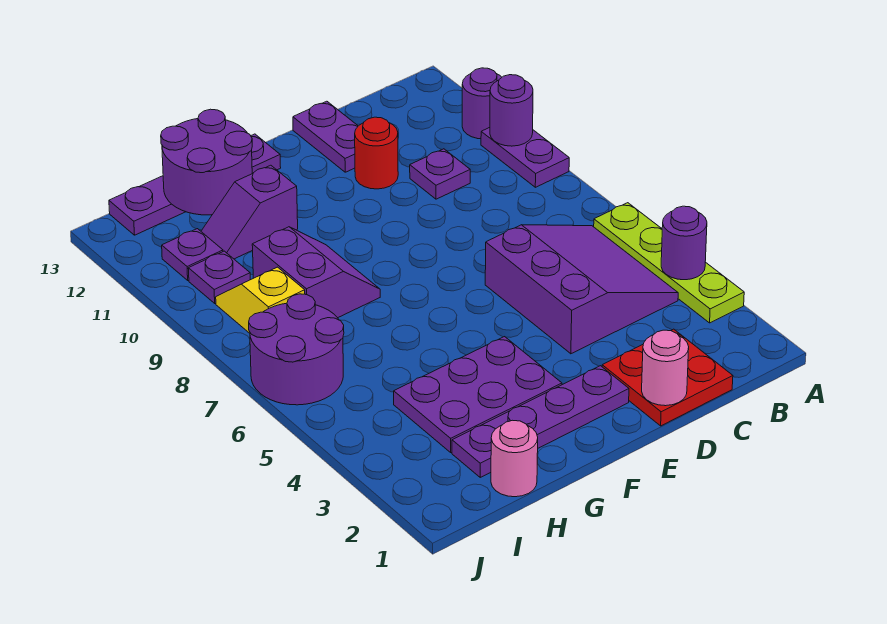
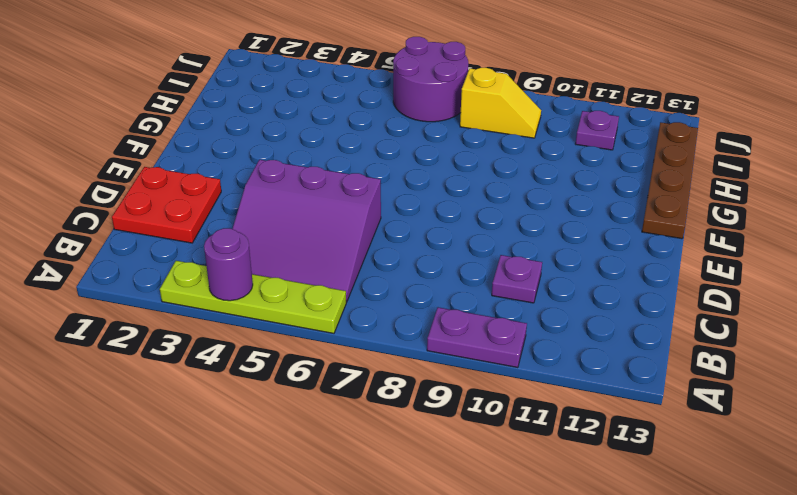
brown plate F13:I13 level 1 -> purple plate F13:I13 level 1
none -> purple round brick A11 level 1
none -> red round brick D11 level 1
none -> purple plate D12:D13 level 1

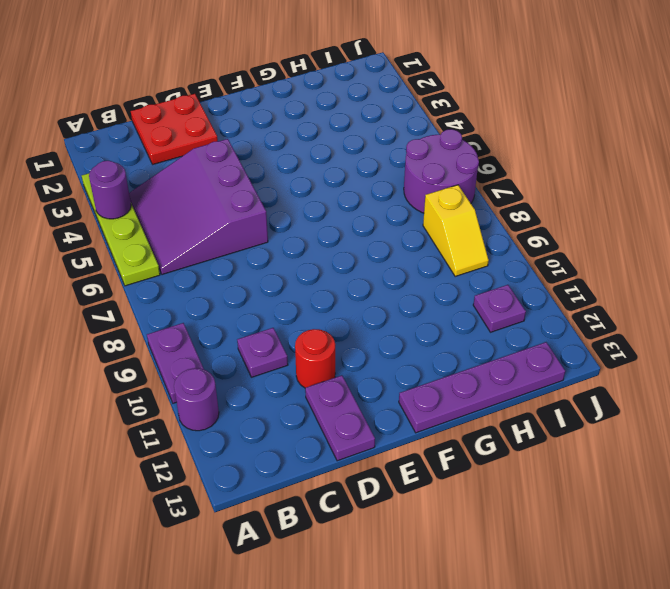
none -> purple plate E2:H2 level 1
none -> purple plate F3:H4 level 1
none -> purple slope G8:H9 level 1 top H

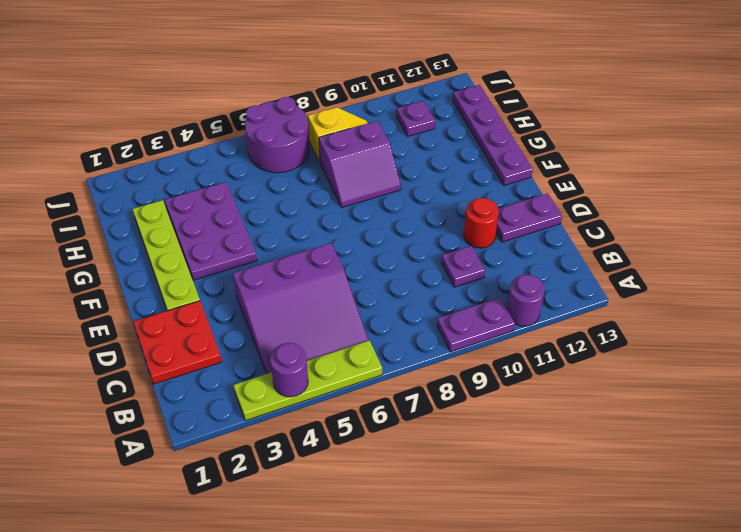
lime plate E2:H2 level 1 -> purple plate E2:H2 level 1
none -> purple slope G11:H11 level 1 top G
none -> pink round brick H1 level 1
none -> purple plate I10 level 1

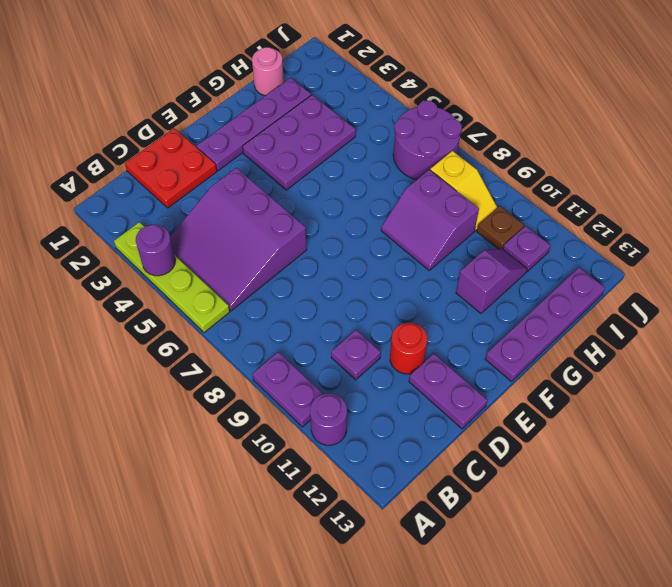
brown plate I10 level 1 -> purple plate I10 level 1
none -> purple round brick A10 level 2
none -> pink round brick D1 level 2
none -> purple round brick G12:H13 level 2

